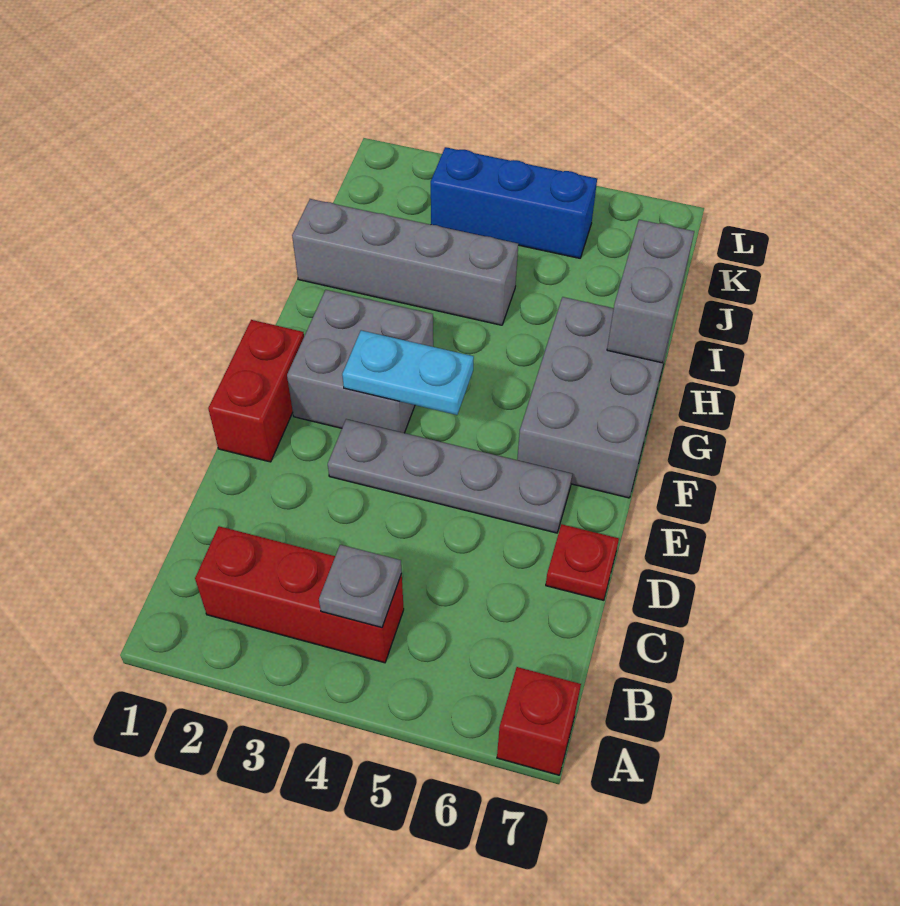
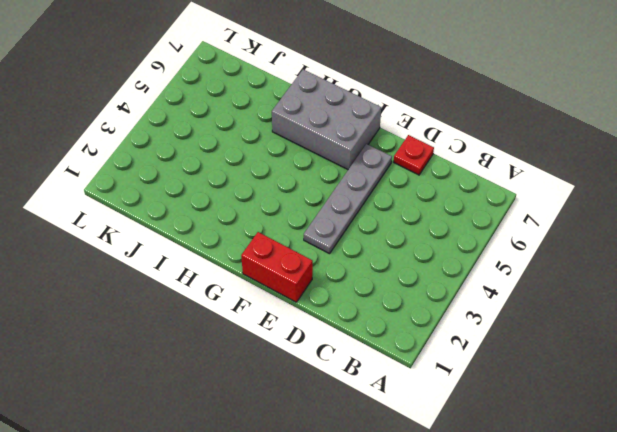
none -> red brick A7 level 1
none -> red brick B2:B4 level 1
none -> grey brick F2:G3 level 1

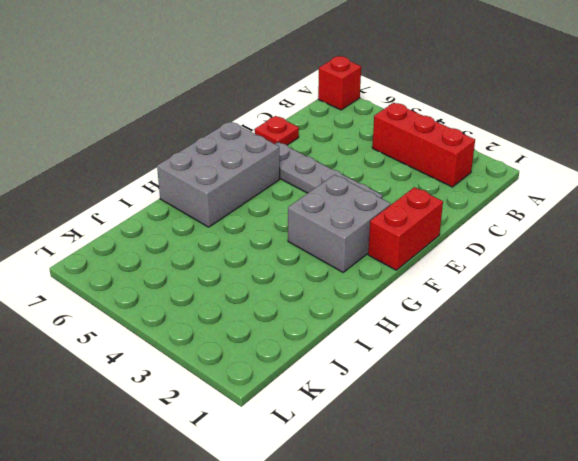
none -> grey brick I1:I4 level 1
none -> blue brick K3:K5 level 1
none -> grey plate B4 level 2

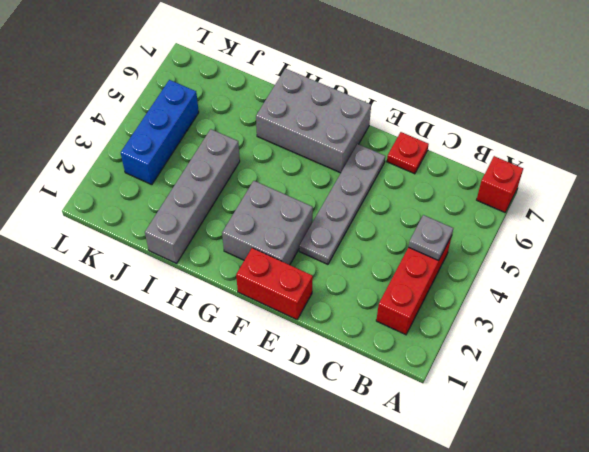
none -> cyan plate F3:F4 level 2
none -> grey brick H7:I7 level 2

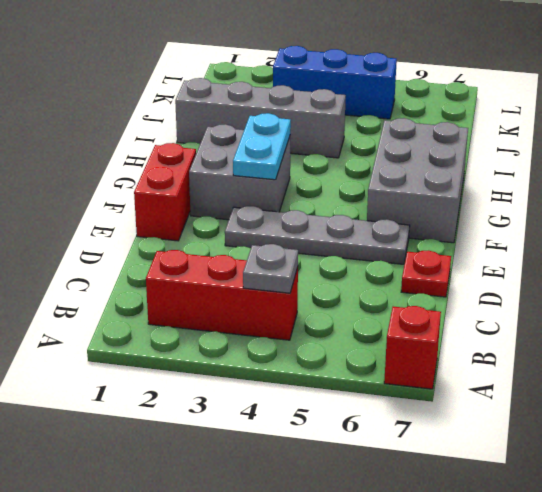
cyan plate F3:G3 level 2 -> cyan plate F3:F4 level 2
none -> grey brick H7:I7 level 2

